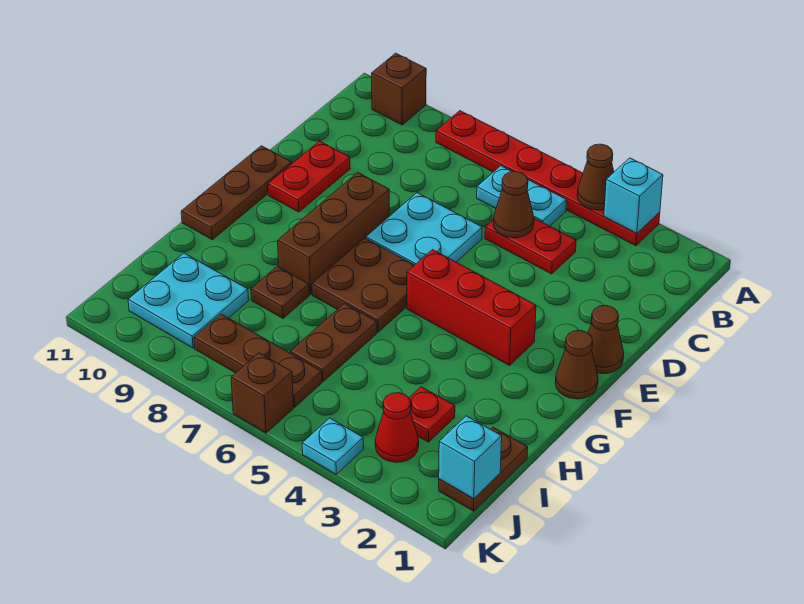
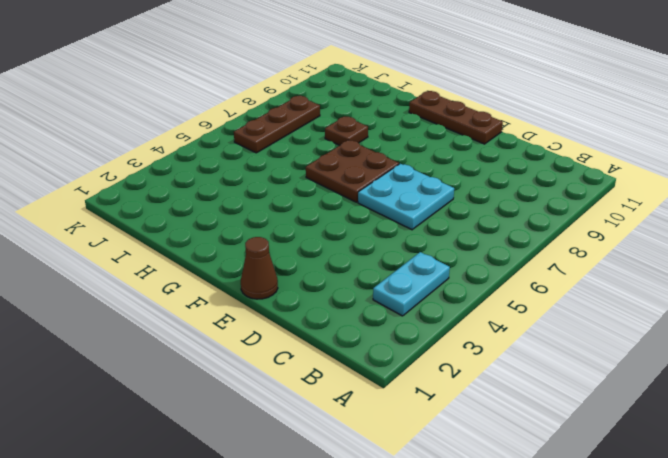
cyan plate B3:B4 level 1 -> cyan plate B5:B6 level 1
none -> red plate A3:A8 level 1
none -> brown brick A10 level 1
none -> red plate C4:C5 level 1

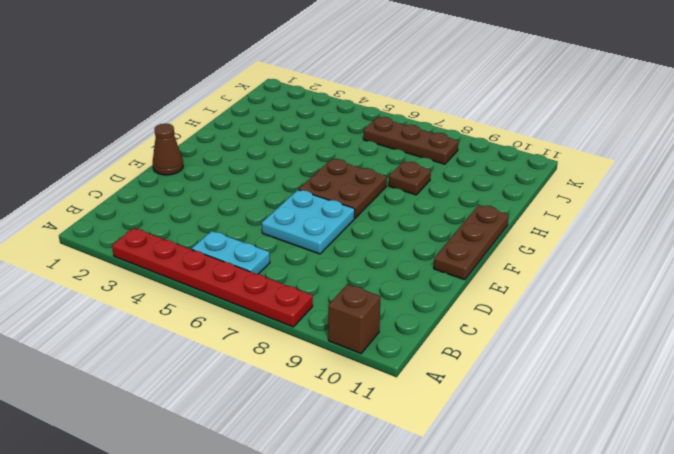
none -> red plate C4:C5 level 1
none -> red plate D10:E10 level 1
none -> brown brick E8:G8 level 1

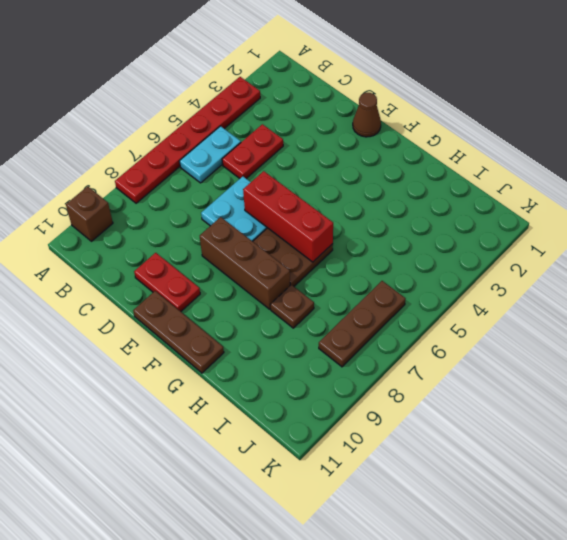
red brick E6:G6 level 2 -> red brick F3:F5 level 1
none -> brown cone F1 level 1
none -> brown plate H6:I6 level 1
none -> brown plate I1:J1 level 1

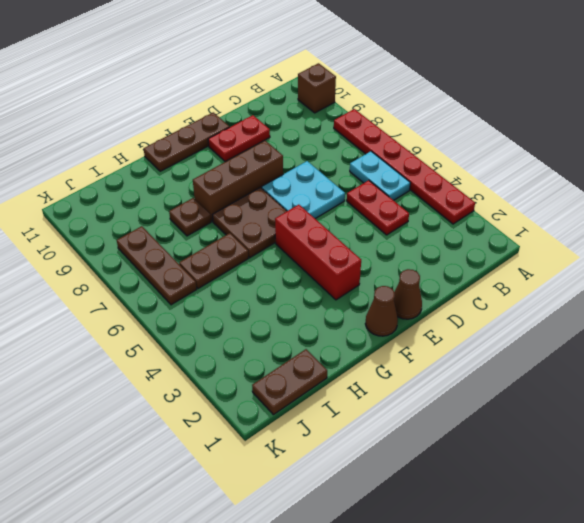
none -> red plate I3 level 1
none -> cyan plate I9:J10 level 1
none -> red cone J3 level 1

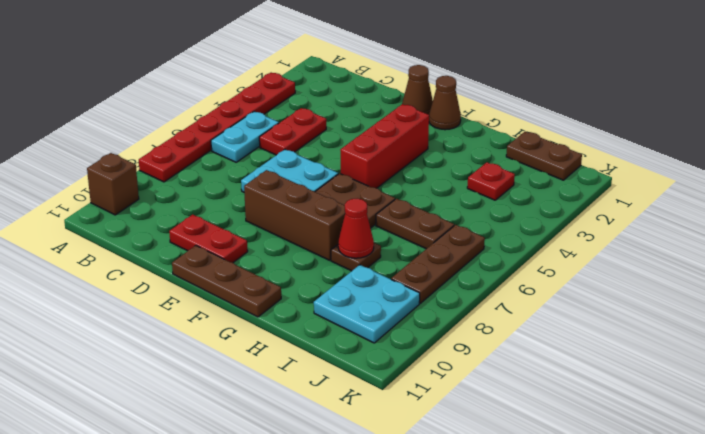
red cone H8 level 2 -> red cone J3 level 1
none -> cyan plate K4 level 1
none -> brown brick K6 level 1
none -> cyan brick A3 level 2

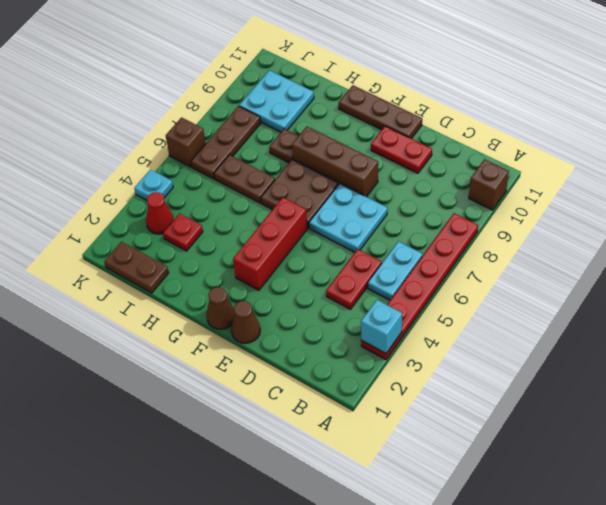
none -> brown cone A4 level 2
none -> brown cone C5 level 2
none -> cyan brick J1 level 2

